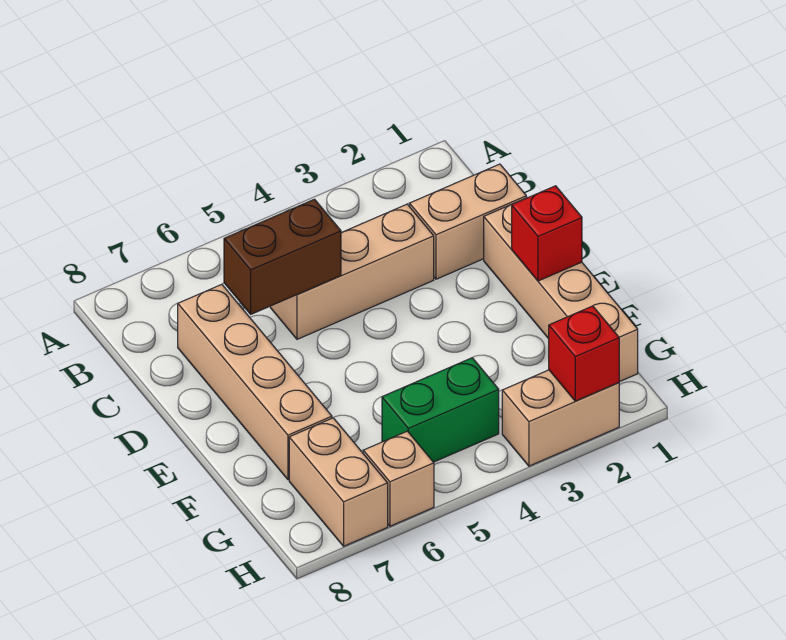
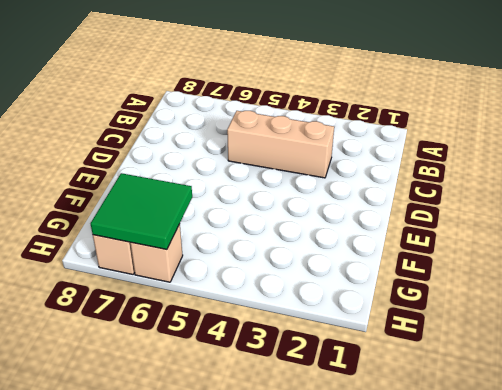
green tile G6:H7 level 2 -> none
none -> tan brick C1:C2 level 1
none -> tan brick C7:F7 level 1

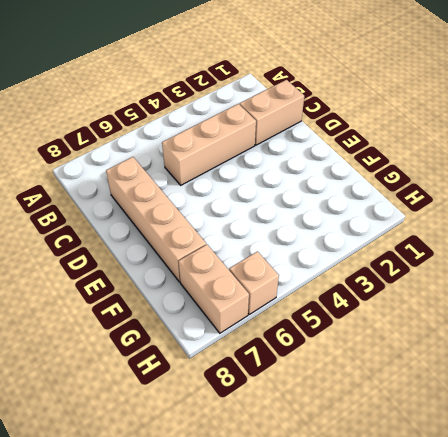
none -> tan brick D1:G1 level 1
none -> green brick G4:G5 level 1

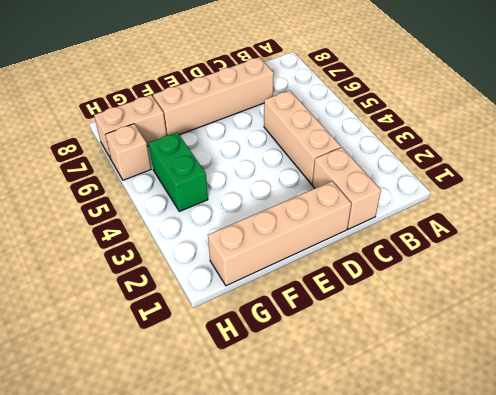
none -> tan brick H2:H3 level 1
none -> brown brick C5:C6 level 2

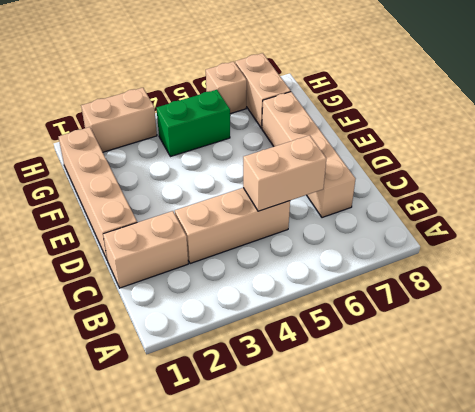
tan brick C5:C6 level 2 -> brown brick C5:C6 level 2
none -> red brick E1 level 2
none -> red brick H2 level 2

